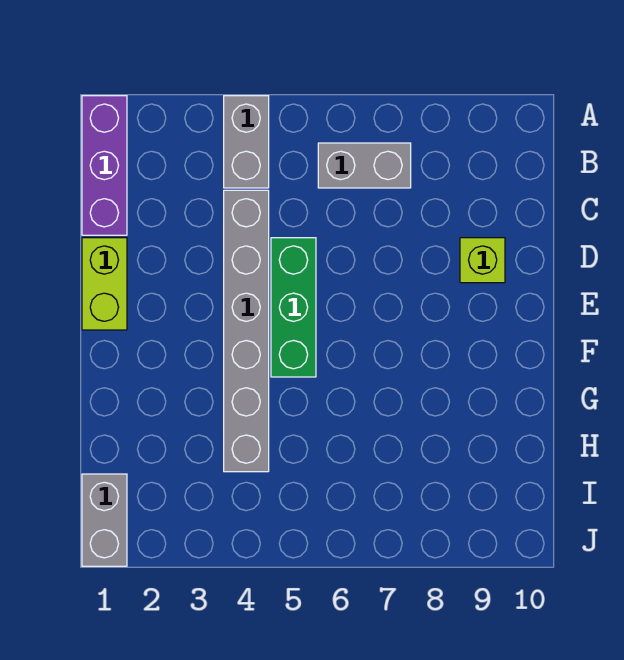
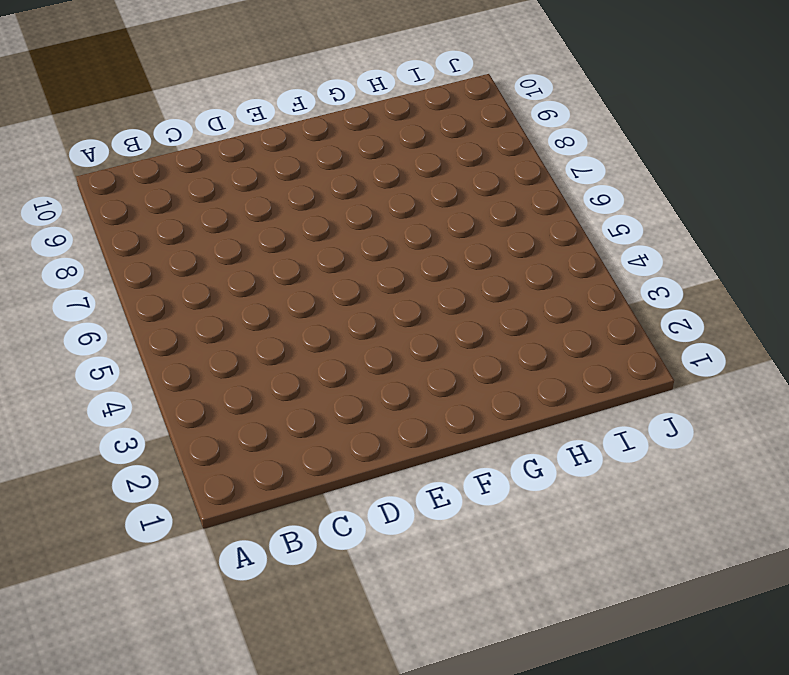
none -> purple brick A1:C1 level 1
none -> grey brick A4:B4 level 1

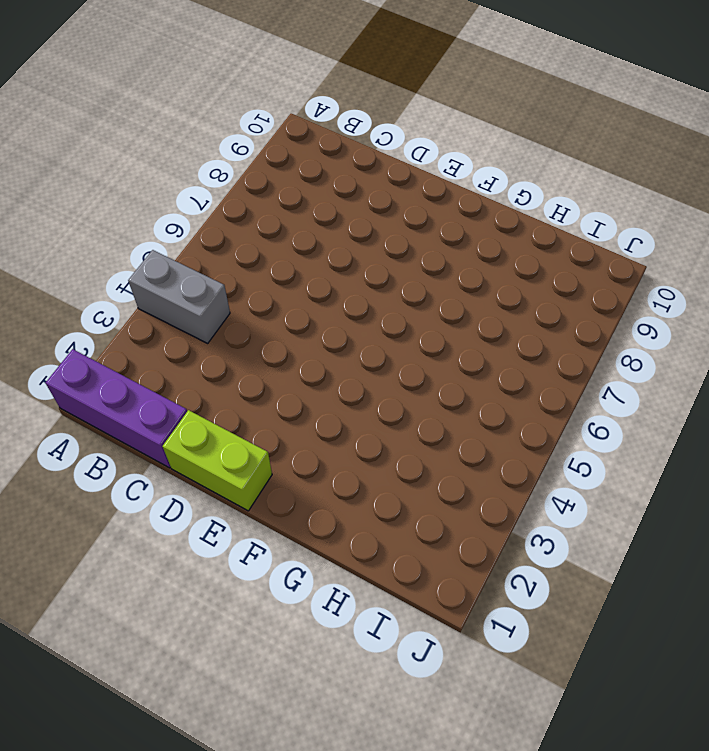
none -> grey brick B6:B7 level 1
none -> grey brick C4:H4 level 1

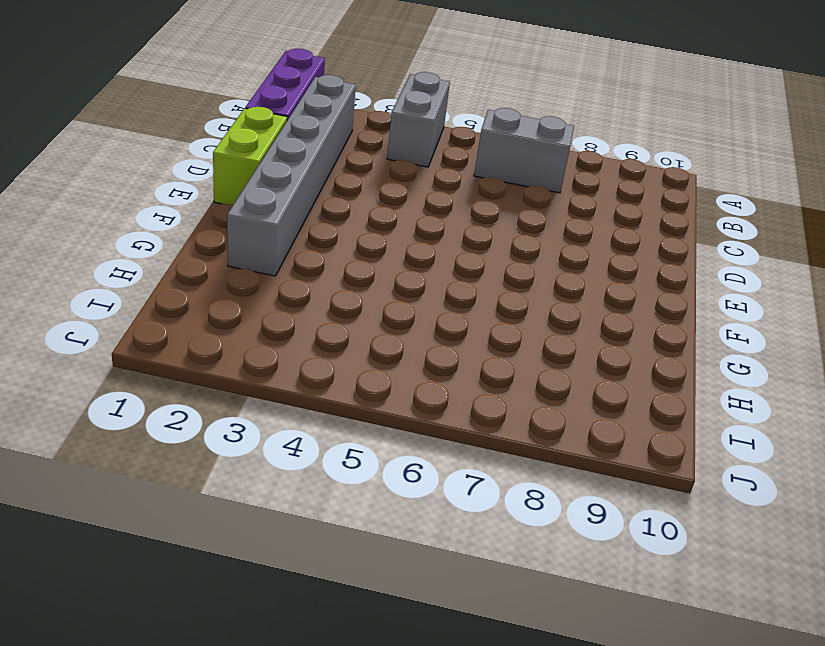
grey brick B2:G2 level 1 -> grey brick C4:H4 level 1
none -> green brick D5:F5 level 1
none -> lime brick D9 level 1

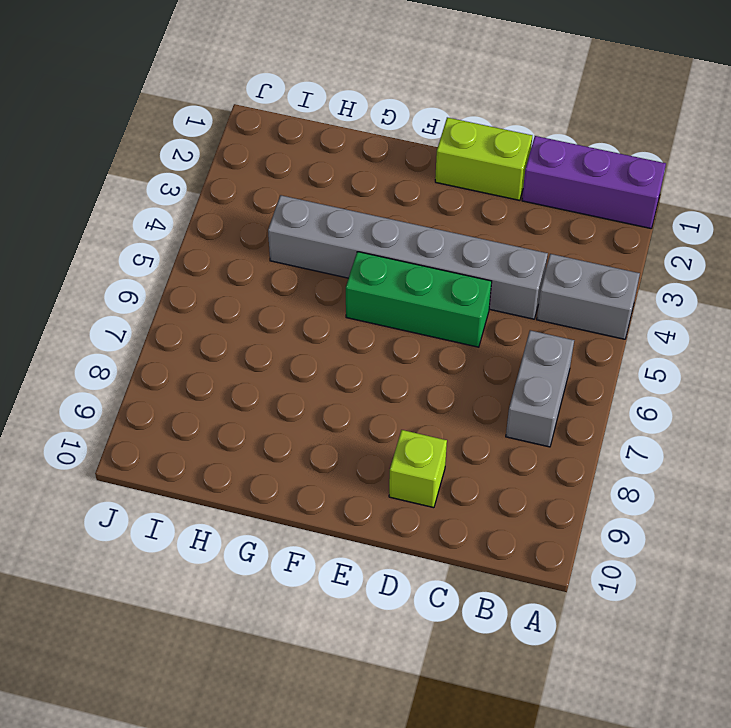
none -> grey brick I1:J1 level 1

